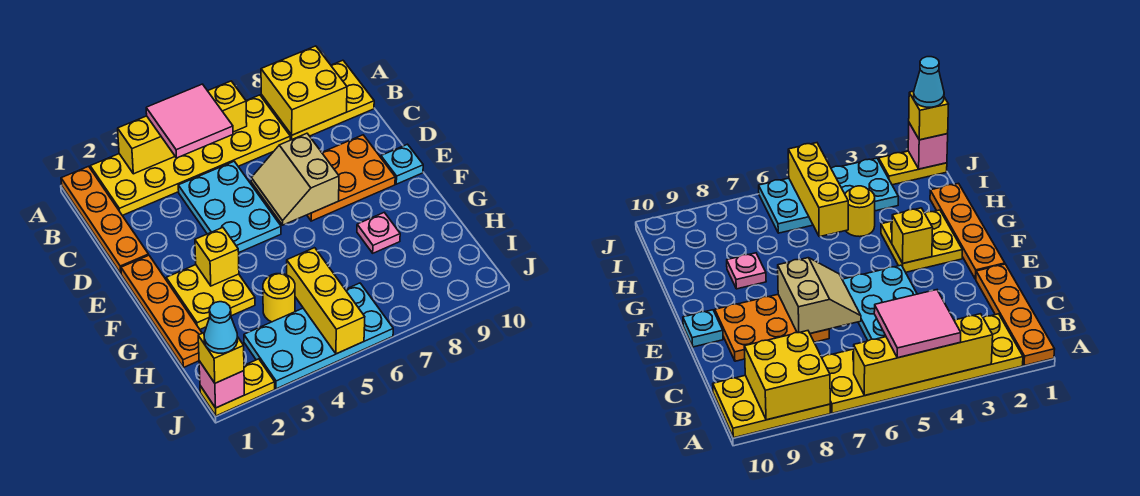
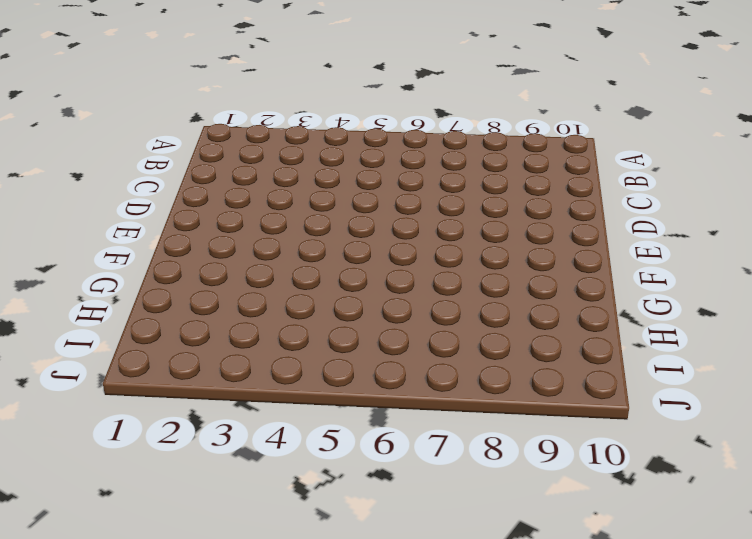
none -> orange plate A1:D1 level 1
none -> yellow plate A2:B7 level 1
none -> yellow plate A8:B10 level 1

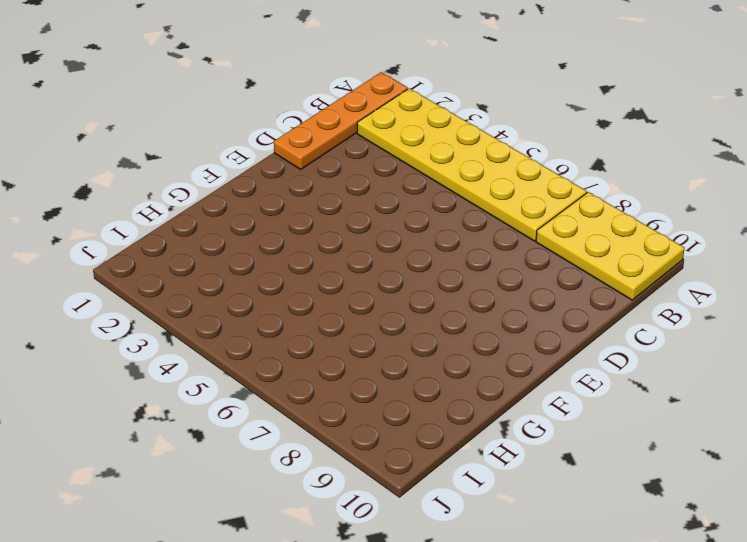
none -> cyan plate C4:E5 level 1
none -> orange plate D7:E9 level 1
none -> orange plate E1:H1 level 1

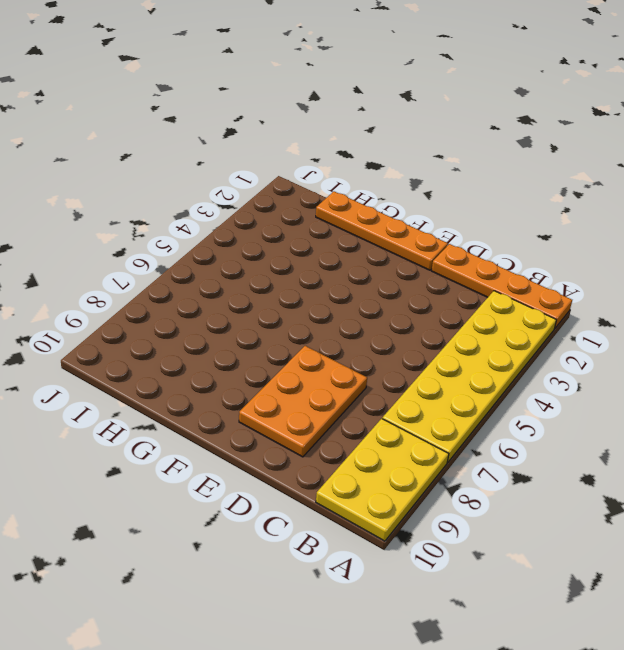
none -> cyan plate C4:E5 level 1
none -> cyan plate E10 level 1
none -> yellow plate F2:G3 level 1

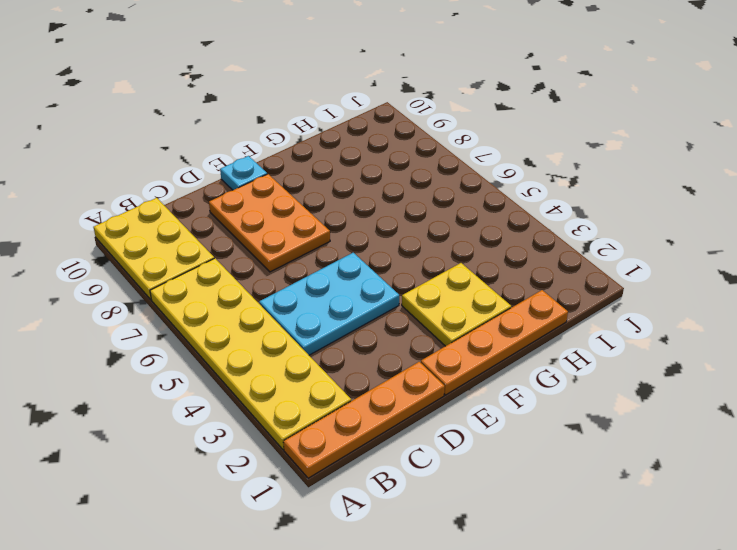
none -> pink plate G8 level 1
none -> yellow round brick H4 level 1
none -> cyan plate I3:J6 level 1

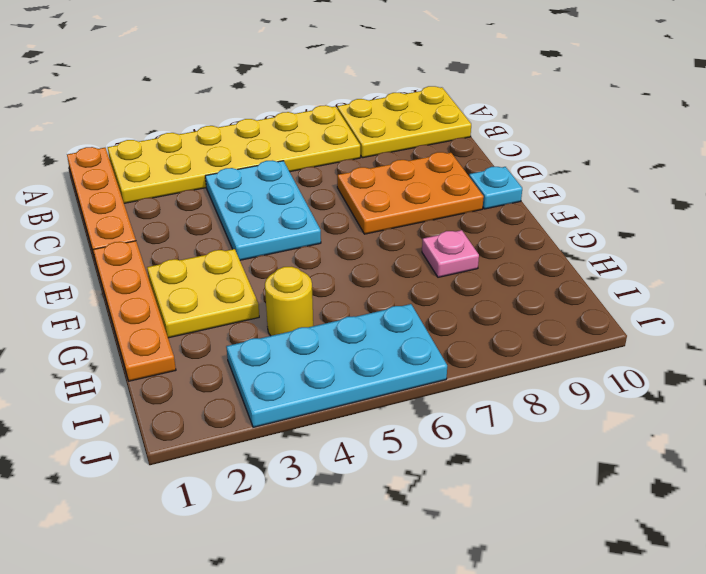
none -> yellow plate J1:J2 level 1
none -> yellow brick A3:A6 level 2
none -> yellow brick A8:B9 level 2

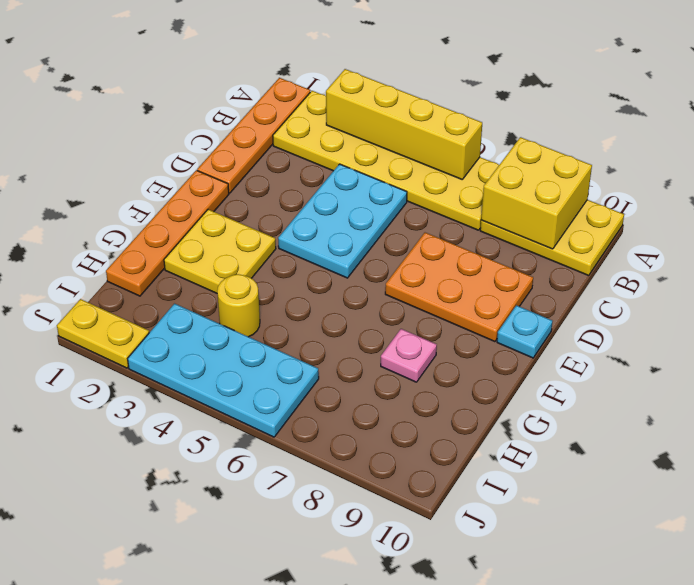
none -> tan slope D6:E7 level 2 top 7
none -> yellow brick F3 level 2
none -> yellow brick H5:J5 level 2

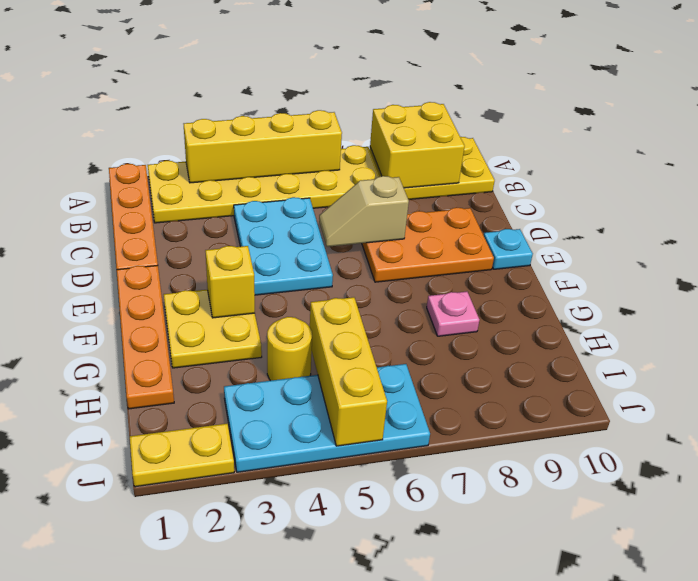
tan slope D6:D7 level 2 top 7 -> tan slope D6:E7 level 2 top 7
none -> pink brick J1 level 2
none -> pink tile A4:B5 level 3
none -> yellow brick J1 level 3

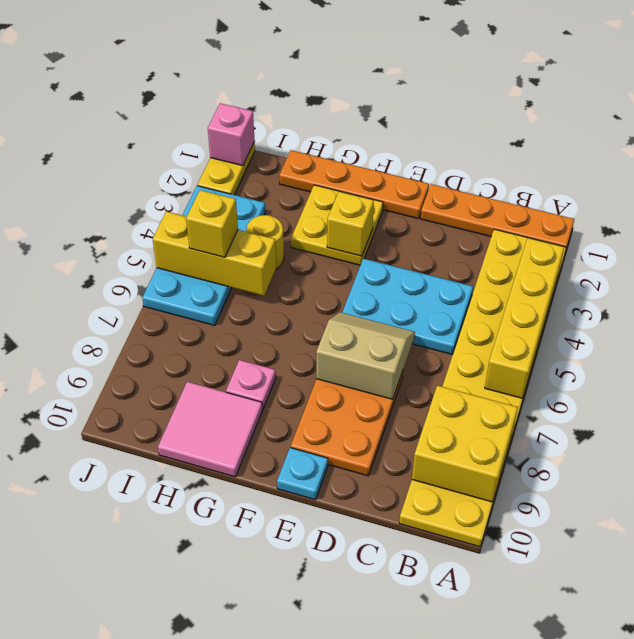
pink tile G9:H10 level 1 -> pink tile A4:B5 level 3
yellow brick I5 level 3 -> yellow brick J1 level 3
none -> cyan cone J1 level 4

